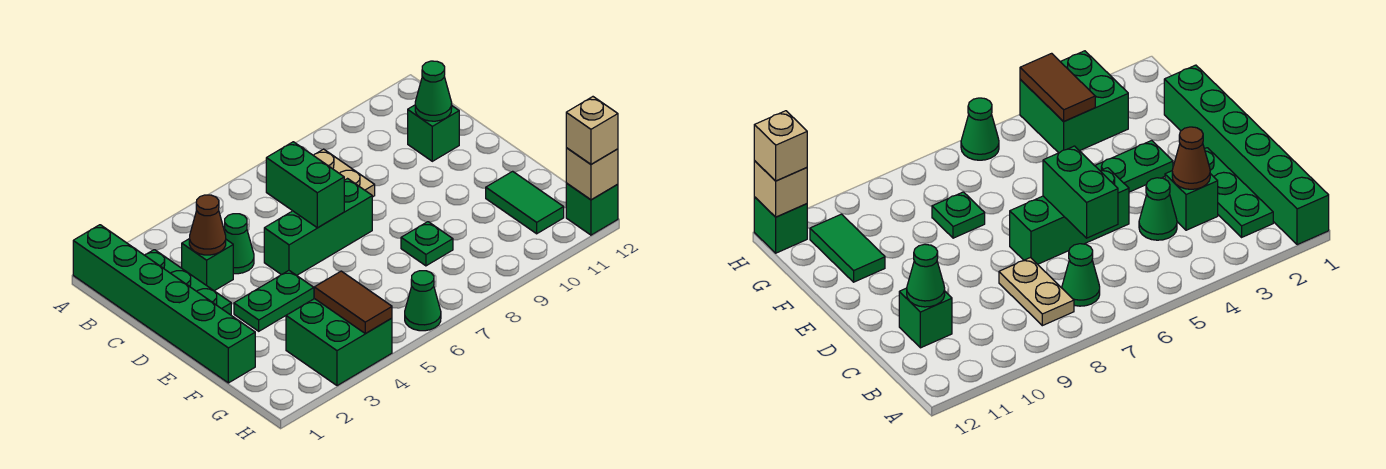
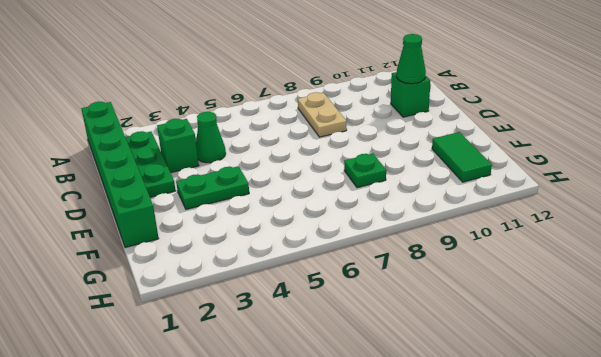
none -> green cone B7 level 1
none -> green brick D5:D7 level 1
none -> green brick G3:H4 level 1

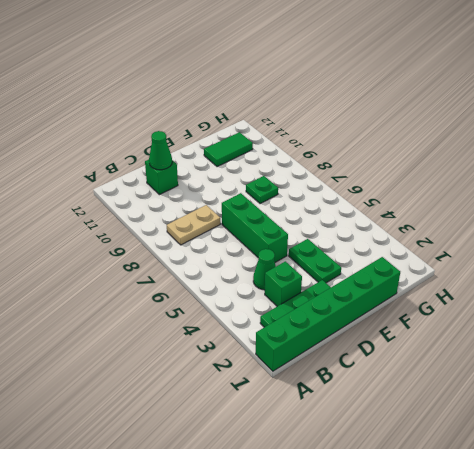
none -> green cone B7 level 1
none -> green brick G3:H4 level 1
none -> green cone H6 level 1

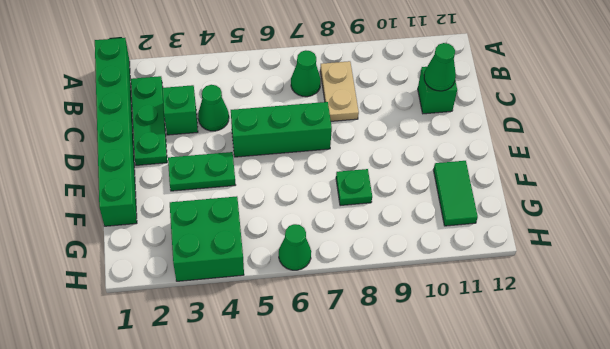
none -> green brick H12 level 1
none -> brown cone C3 level 2
none -> green brick C6:D6 level 2

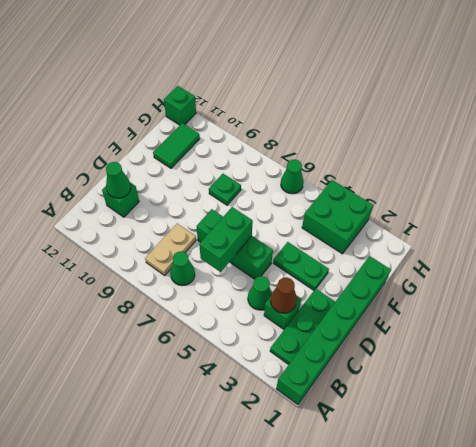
none -> brown tile G4:H4 level 2
none -> tan brick H12 level 2
none -> tan brick H12 level 3

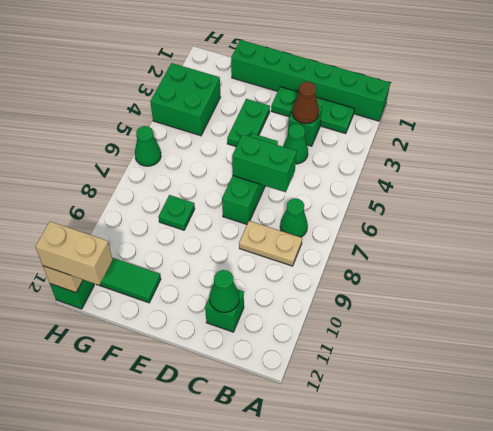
tan brick G12:H12 level 3 -> tan brick H12 level 3
none -> brown tile G4:H4 level 2

